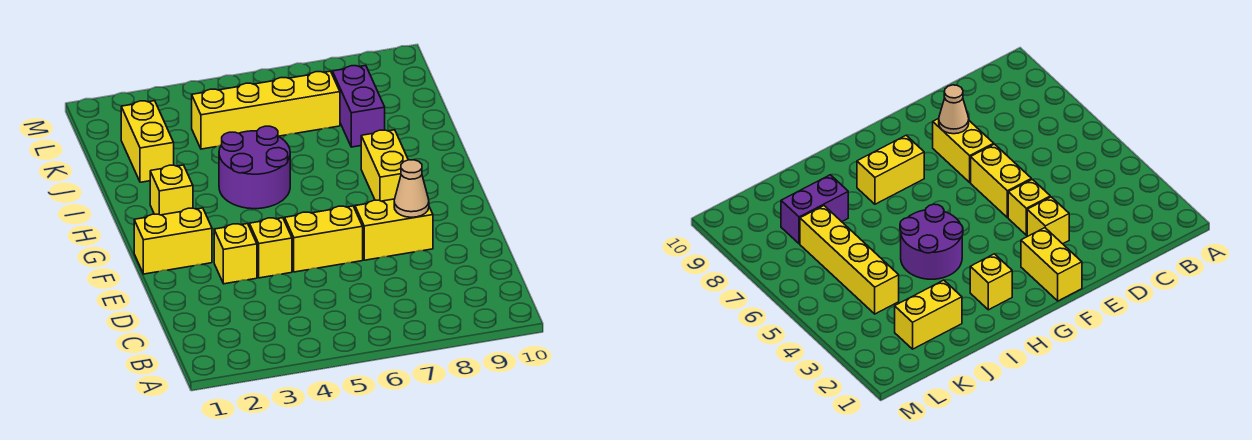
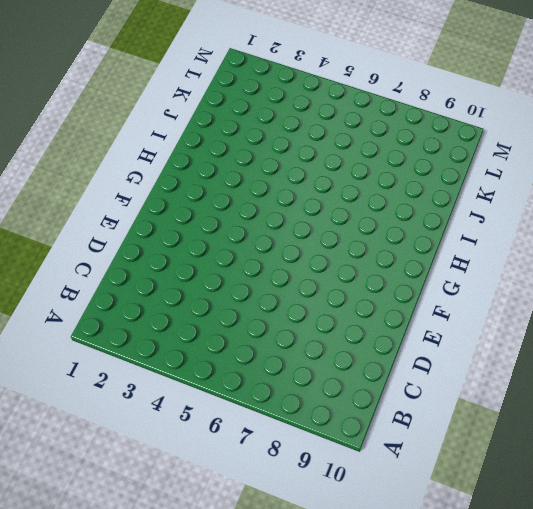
none -> yellow brick E3 level 1
none -> yellow brick E4 level 1
none -> yellow brick E5:E6 level 1

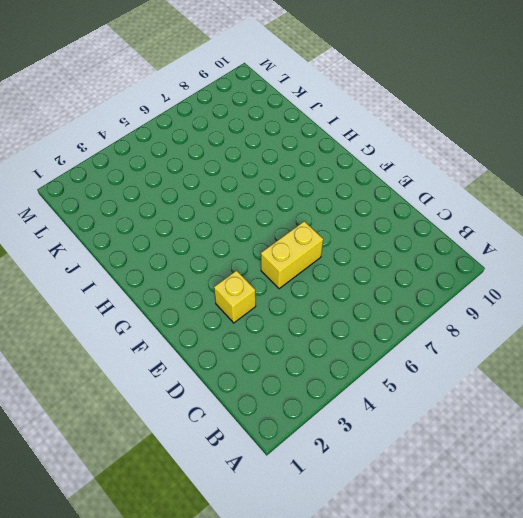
none -> yellow brick E4 level 1
none -> yellow brick E7:E8 level 1
none -> yellow brick F1:F2 level 1

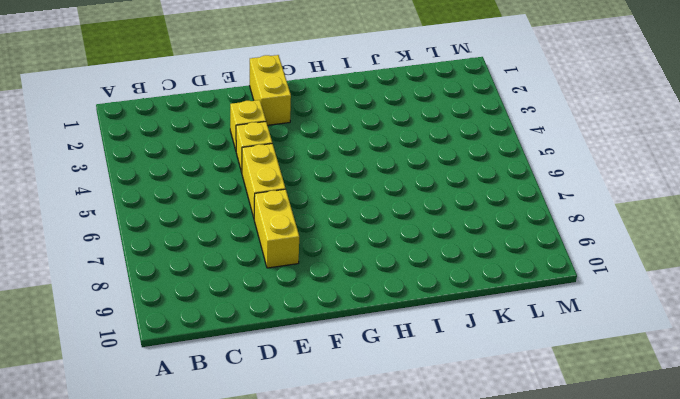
none -> yellow brick G8:H8 level 1
none -> yellow brick H2 level 1
none -> purple round brick H4:I5 level 1

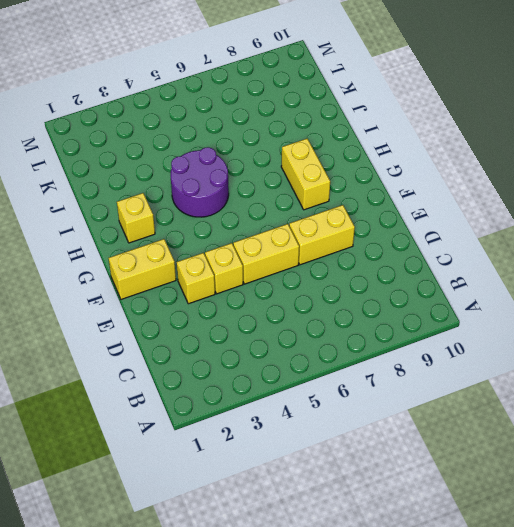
none -> yellow brick J2:K2 level 1
none -> purple brick J8:K8 level 1
none -> yellow brick K4:K7 level 1

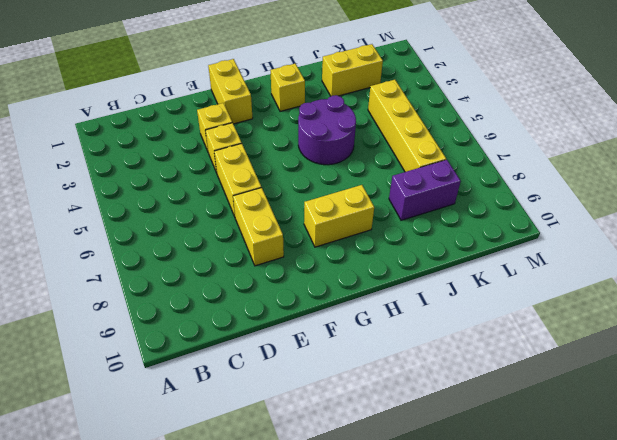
none -> tan cone E8 level 2

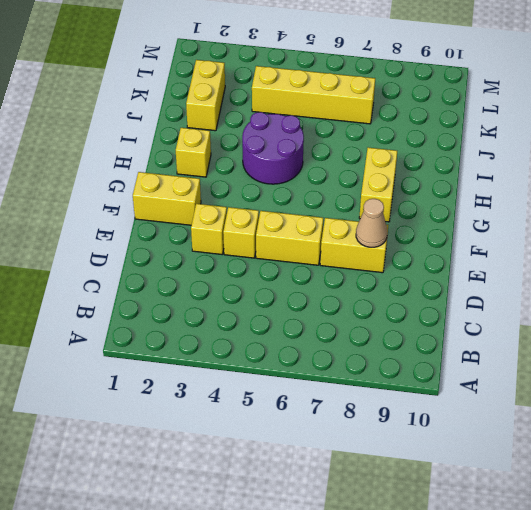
none -> purple brick J8:K8 level 1

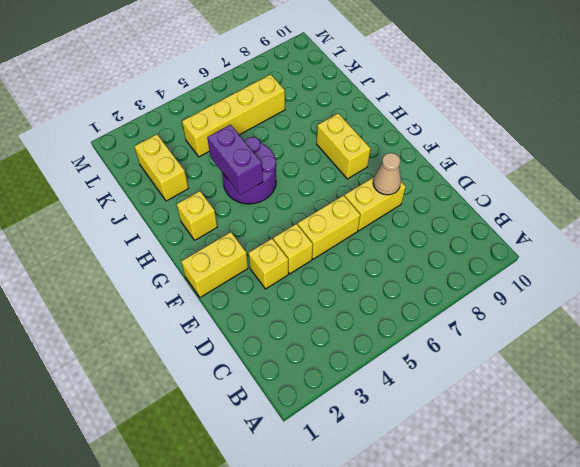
purple brick H4:I4 level 2 -> purple brick J8:K8 level 1

